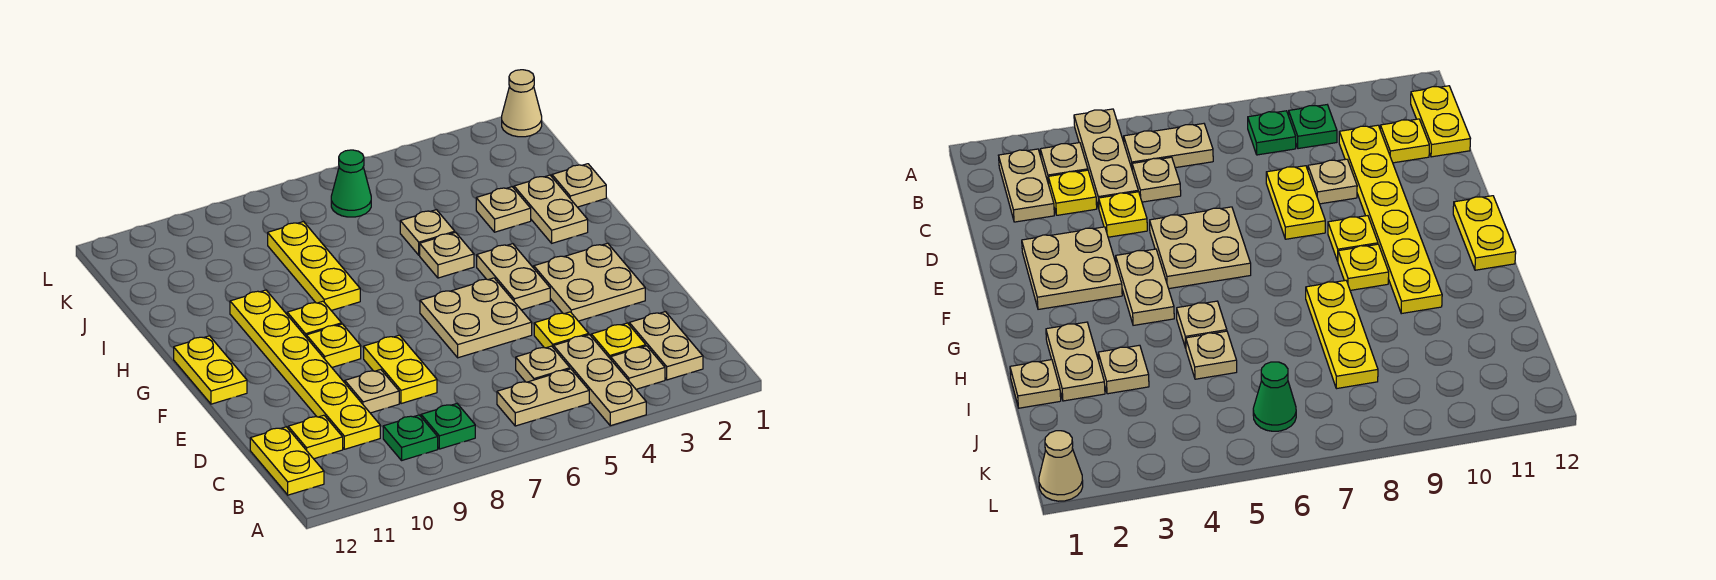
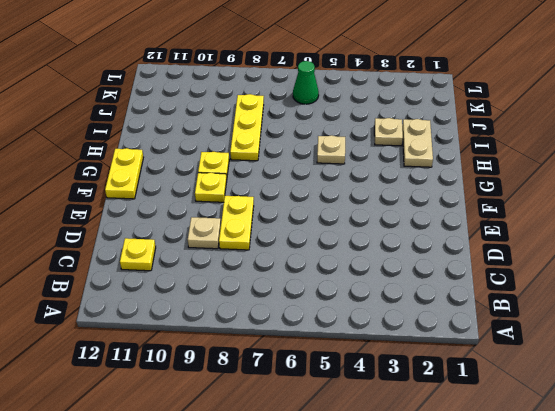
none -> tan plate A4:C4 level 1
none -> tan plate B2:C2 level 1
none -> tan plate B3 level 1

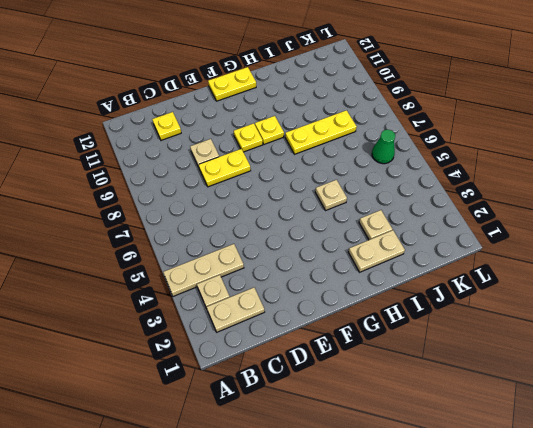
none -> tan plate B5:B6 level 1
none -> green plate B8 level 1
none -> green plate B9 level 1

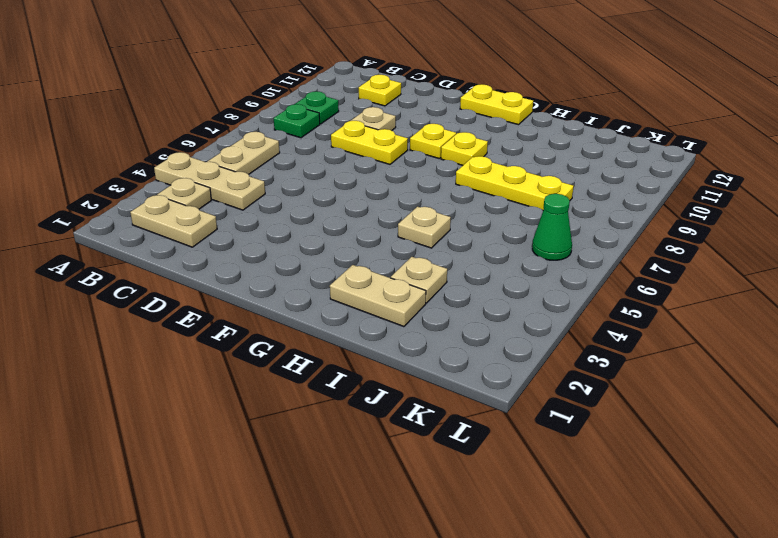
none -> yellow plate B12:C12 level 1
none -> yellow plate C3 level 1
none -> tan plate C5 level 1

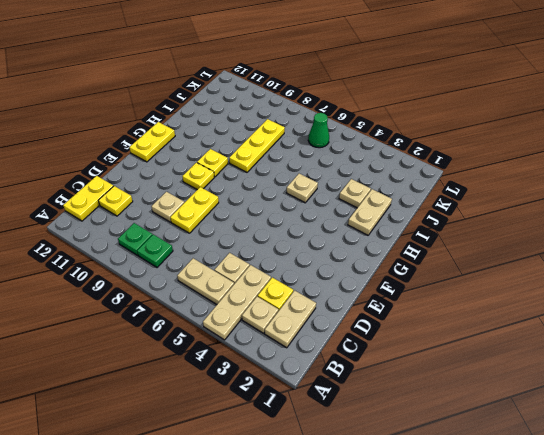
none -> yellow plate C10:H10 level 1
none -> yellow plate D4 level 1
none -> tan plate E2:F3 level 1

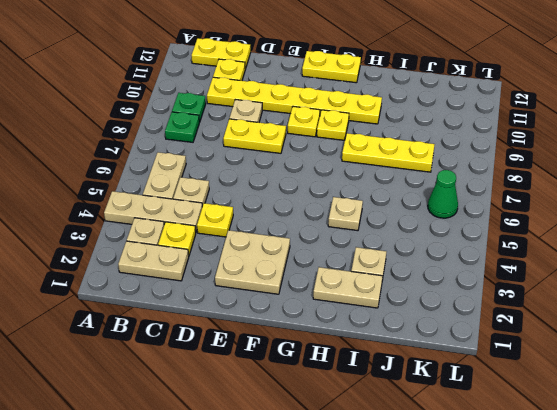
none -> tan plate E5:F6 level 1
none -> tan plate F4:G4 level 1
none -> tan plate I1 level 1

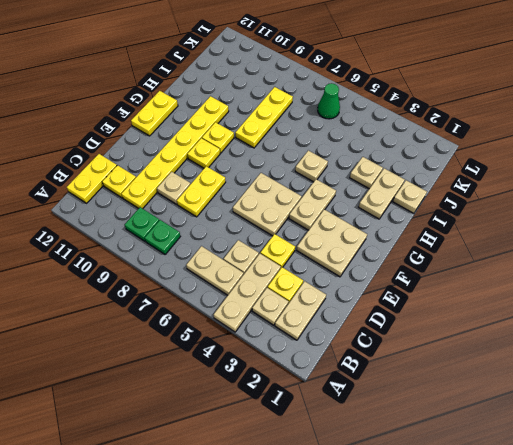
none -> tan plate I5 level 1
none -> tan cone L1 level 1

